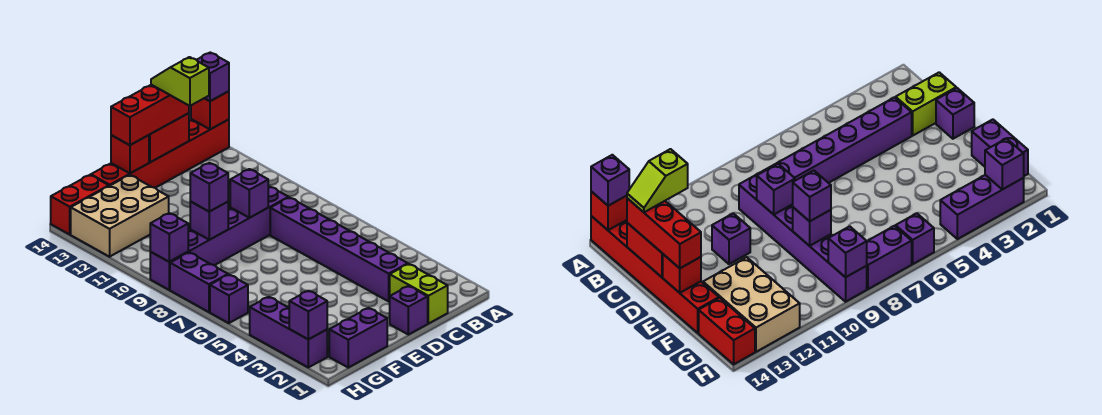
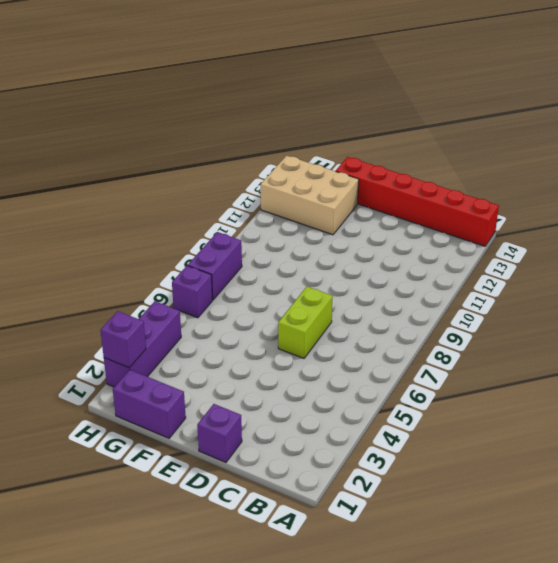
lime brick D6:D7 level 1 -> lime brick C1:C2 level 1
none -> purple brick C3:C8 level 1
none -> purple brick C9:H9 level 1
none -> purple brick D11 level 1

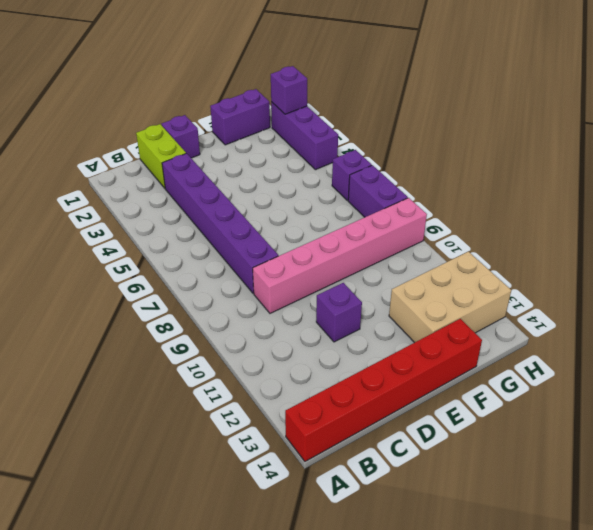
pink brick C9:H9 level 1 -> purple brick C9:H9 level 1
none -> red brick G14:H14 level 1
none -> red brick A14 level 2
none -> red brick C14:D14 level 2

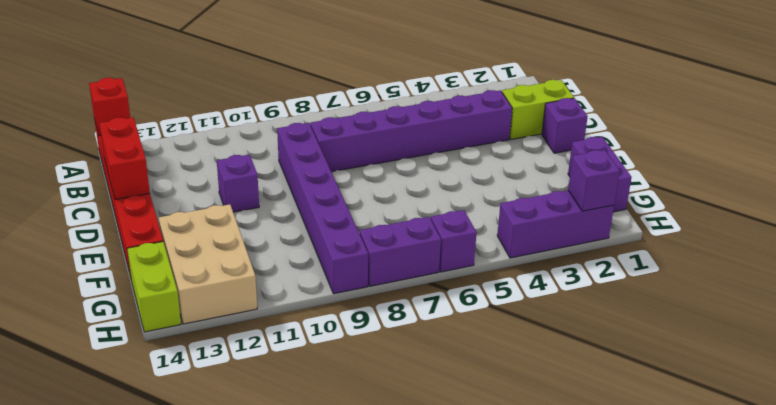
lime brick G14:H14 level 1 -> red brick G14:H14 level 1
none -> purple brick D9 level 2
none -> red brick E14 level 2
none -> purple brick F9 level 2

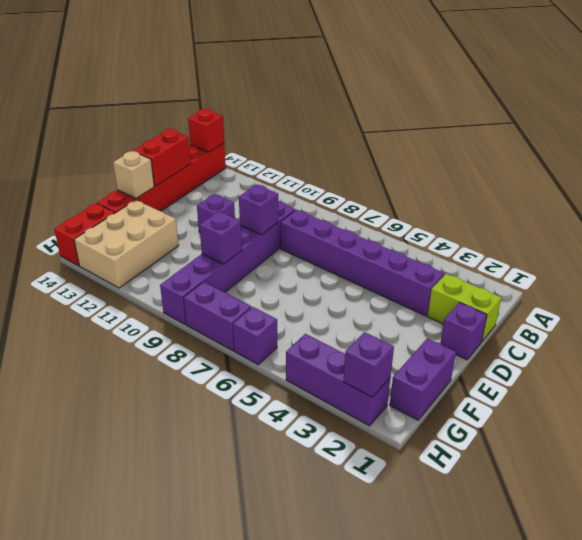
tan brick E14 level 2 -> red brick E14 level 2
none -> purple brick H9 level 2
none -> purple brick A14 level 3
none -> red brick C14:E14 level 3

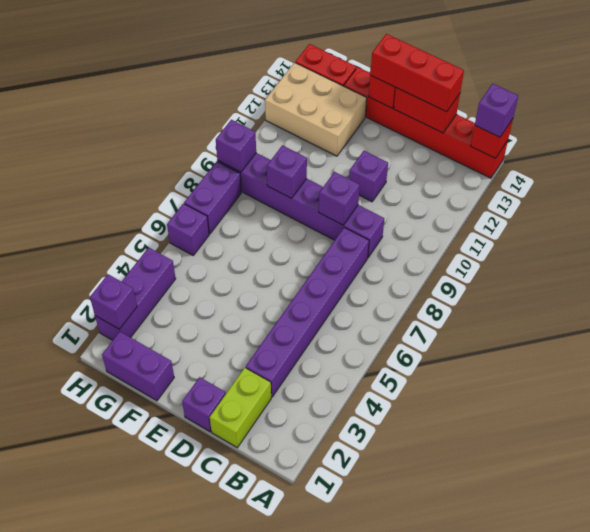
none -> purple brick F9 level 3
none -> lime slope C13:C14 level 4 top 13

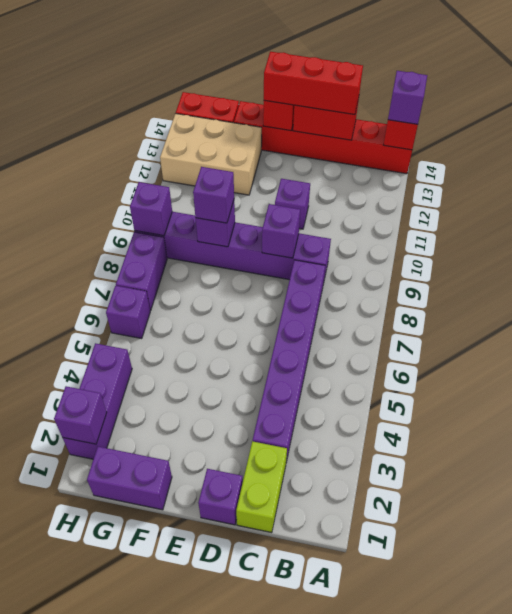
none -> lime slope C13:C14 level 4 top 13

